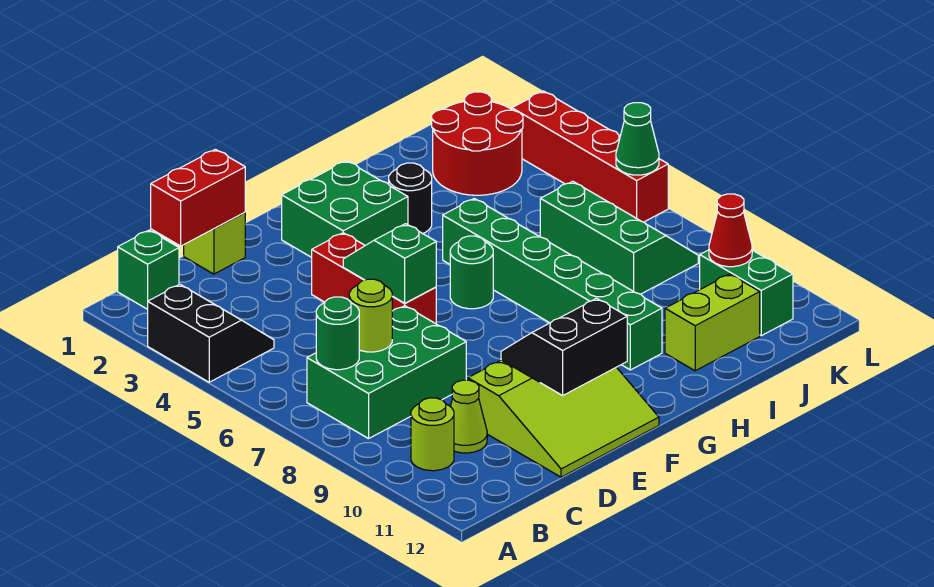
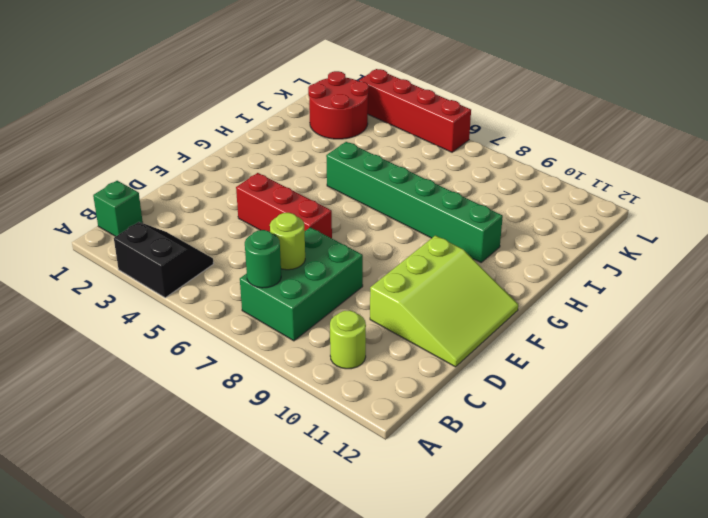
none -> lime cone C10 level 1
none -> lime brick D1 level 1
none -> green brick F2:G3 level 1

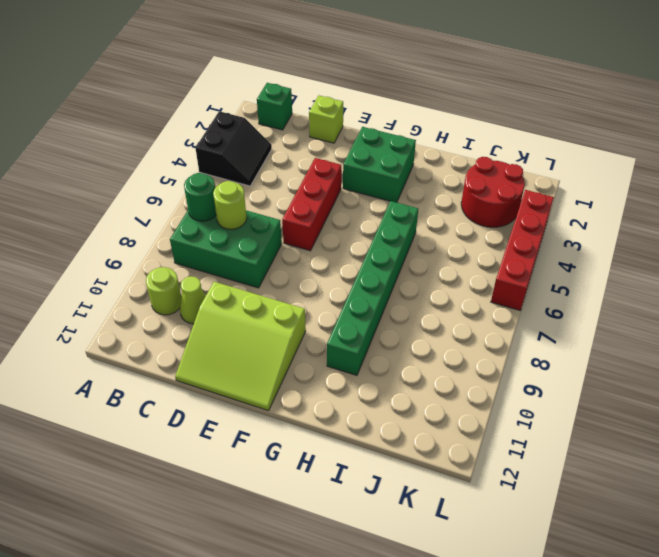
none -> green round brick G6 level 1
none -> black round brick H3 level 1
none -> lime brick I11:J11 level 1

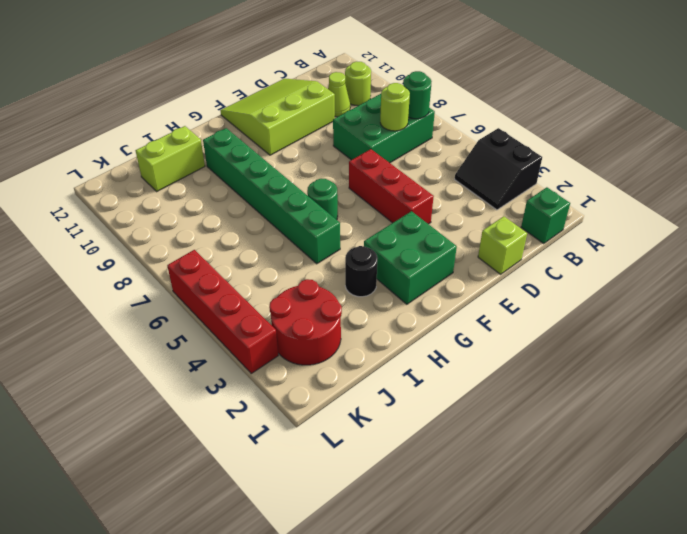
none -> green slope J6:K8 level 1 top J
none -> green brick K10:K11 level 1
none -> red brick C1:D1 level 2

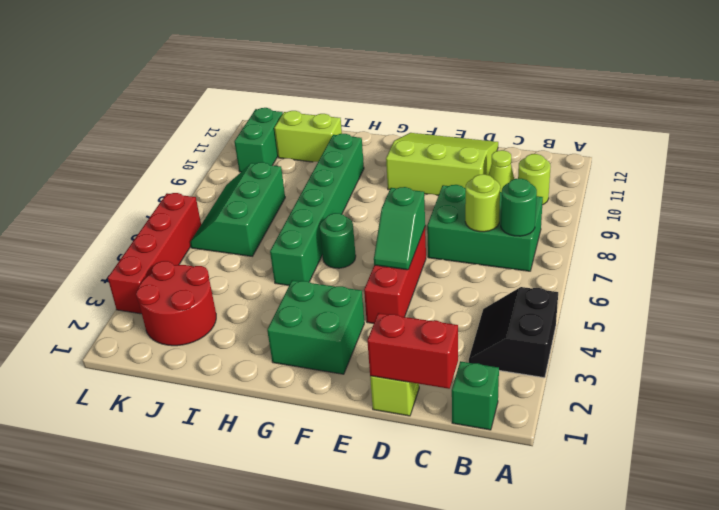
none -> black round brick H3 level 1
none -> black slope E10:F11 level 2 top 11
none -> red cone K10 level 2

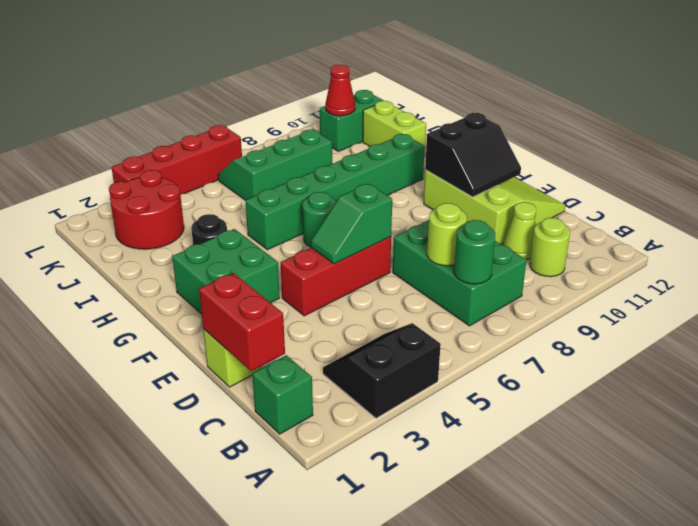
black slope E10:F11 level 2 top F -> black slope E10:F11 level 2 top 11
none -> green cone L6 level 2

